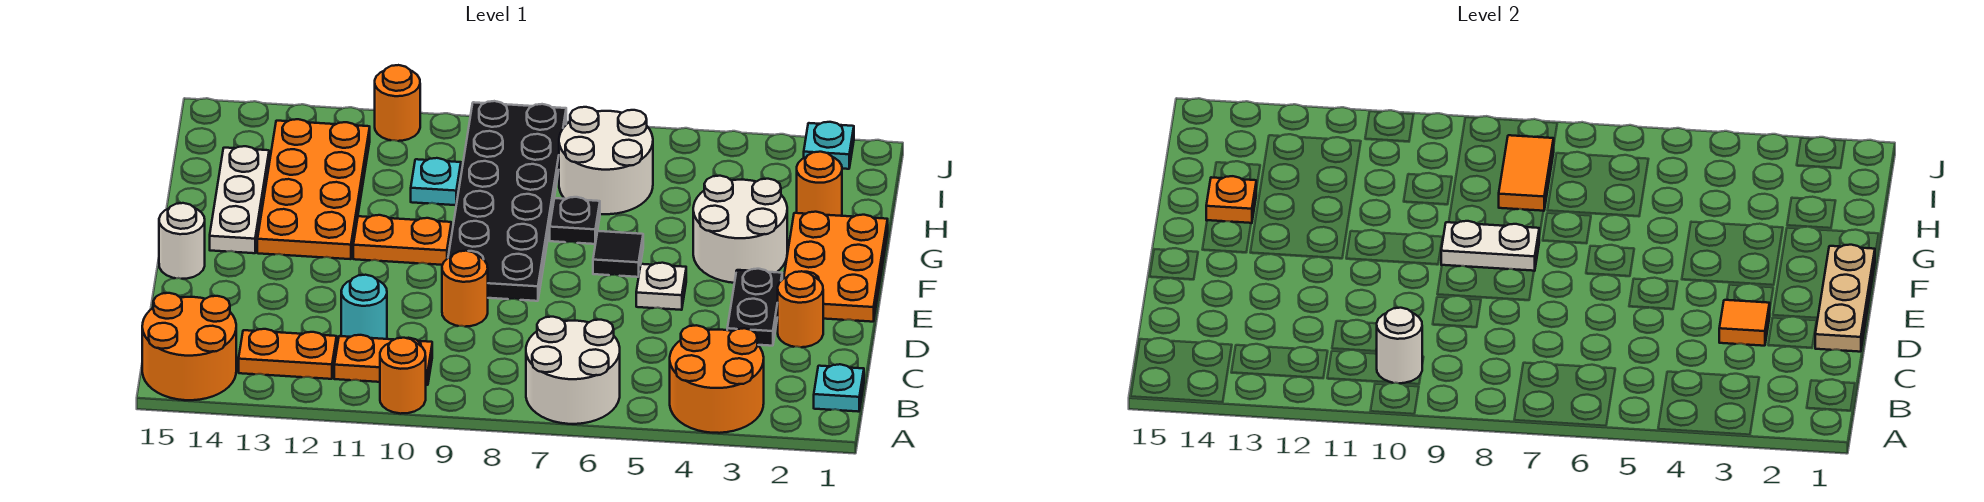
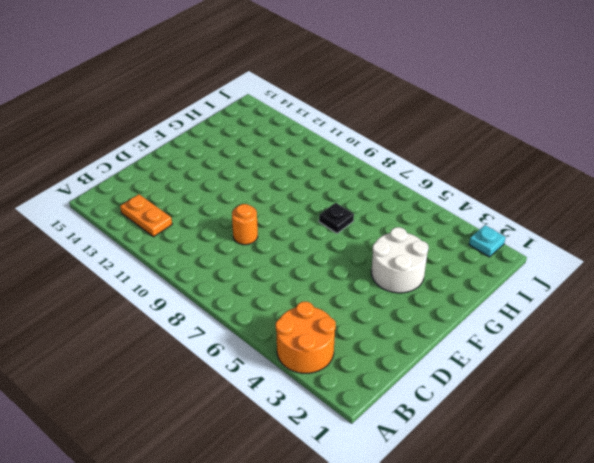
none -> white round brick A6:B7 level 1
none -> orange round brick A10 level 1
none -> orange round brick A14:B15 level 1
none -> cyan plate B1 level 1

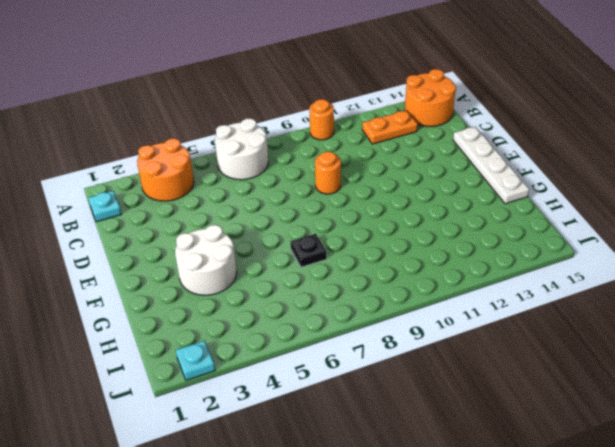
white plate D15:G15 level 1 -> white round brick E15 level 1
none -> orange plate B10:B11 level 1
none -> cyan round brick C11 level 1
none -> orange round brick D2 level 1
none -> black plate D3:E3 level 1

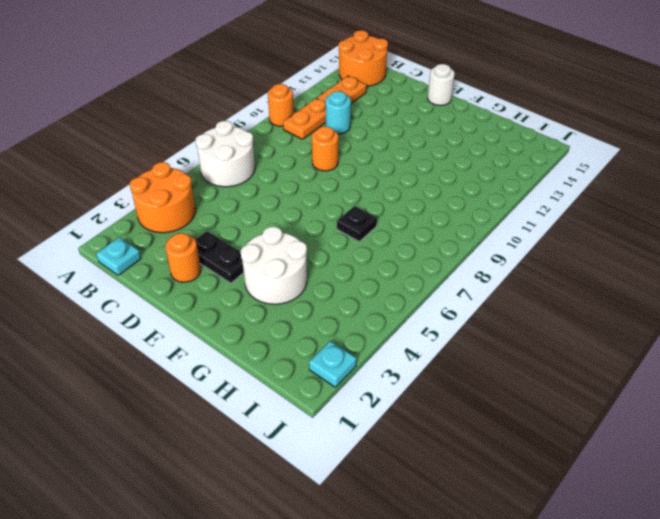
none -> orange plate E1:G2 level 1
none -> white plate E5 level 1
none -> black plate E8:J9 level 1
none -> black tile F6 level 1

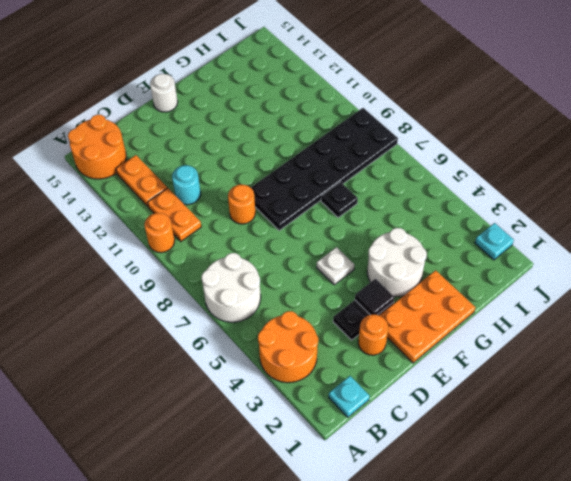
black tile E3 level 2 -> black tile F6 level 1
none -> orange plate F10:F11 level 1
none -> orange plate F12:I13 level 1
none -> white plate F14:H14 level 1
none -> orange round brick H2 level 1

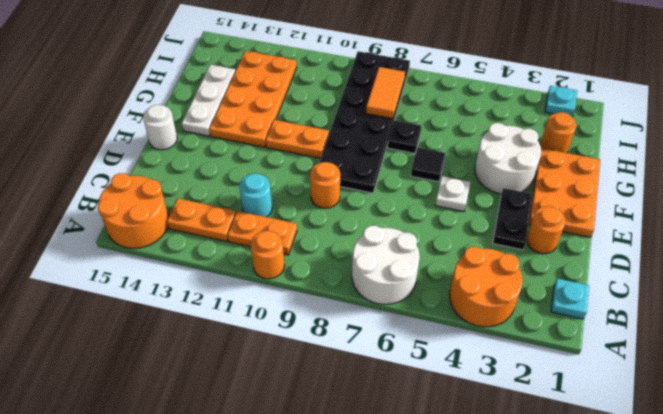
none -> white round brick H6:I7 level 1
none -> cyan plate H10 level 1
none -> orange round brick J11 level 1
none -> white round brick B10 level 2

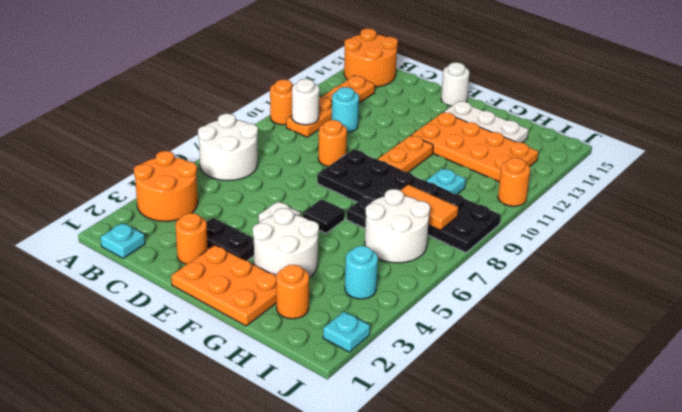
cyan round brick I4 level 1 -> none
none -> tan plate D1:F1 level 2
none -> orange tile D3 level 2
none -> white plate F8:F9 level 2
none -> orange plate G14 level 2

